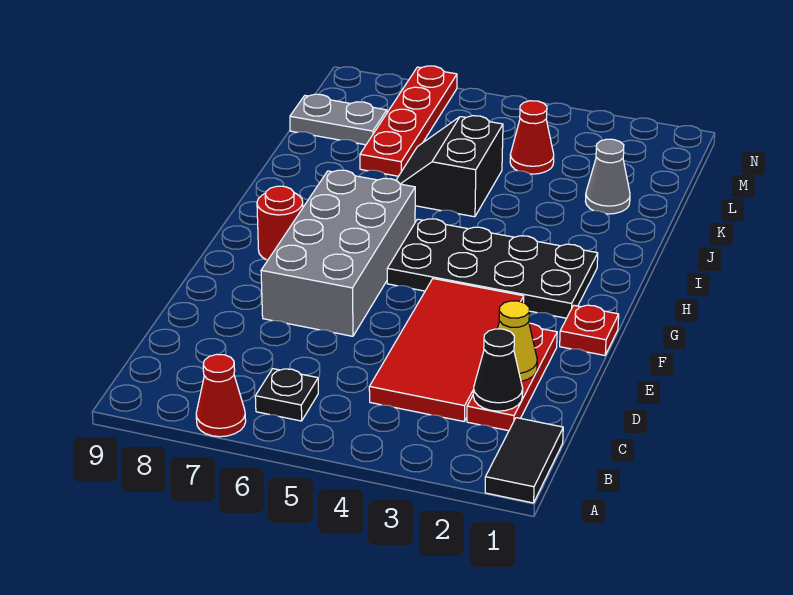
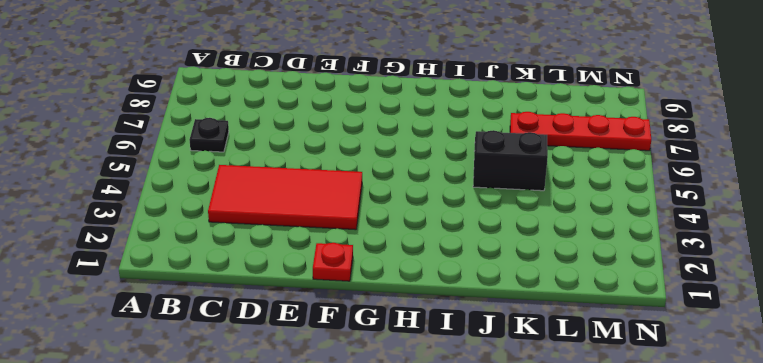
none -> black tile A1:B1 level 1
none -> red cone A7 level 1
none -> red plate C2:E2 level 1

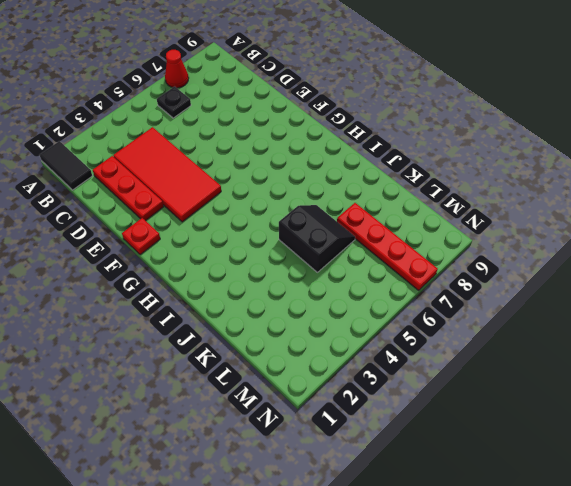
none -> grey brick E6:H7 level 1
none -> black plate G2:H5 level 1
none -> red round brick G8 level 1

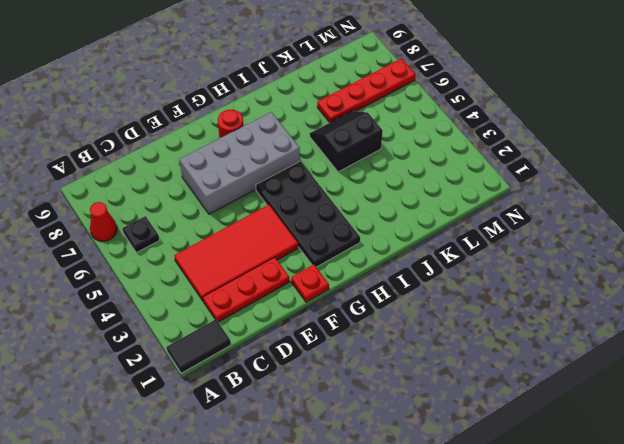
none -> grey cone K2 level 1
none -> red cone L4 level 1
none -> grey plate L8:L9 level 1

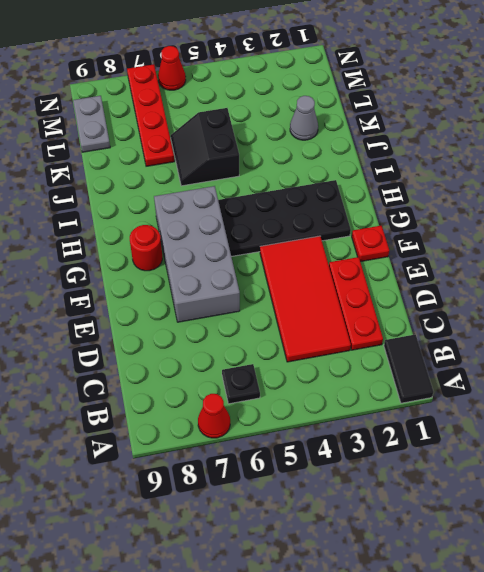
grey plate L9:M9 level 1 -> grey plate L8:L9 level 1
red cone N6 level 1 -> red cone L4 level 1
none -> black cone C2 level 2
none -> yellow cone D2 level 2

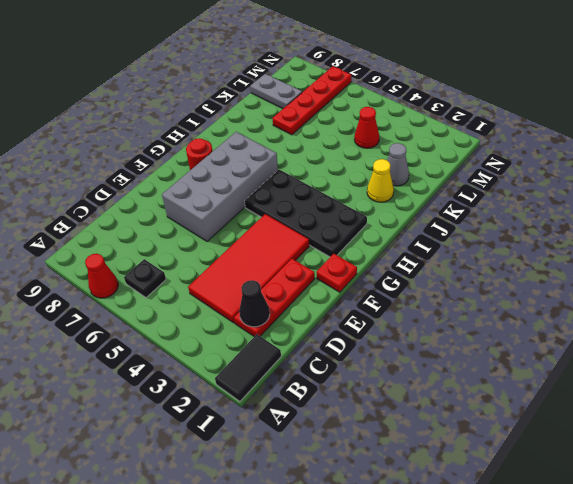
yellow cone J2 level 1 -> yellow cone D2 level 2
none -> black slope J5:K6 level 1 top 5

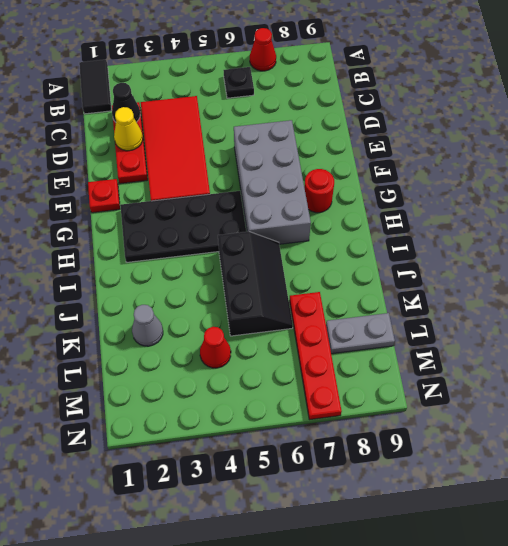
black slope I5:K6 level 1 top 5 -> black slope J5:K6 level 1 top 5

